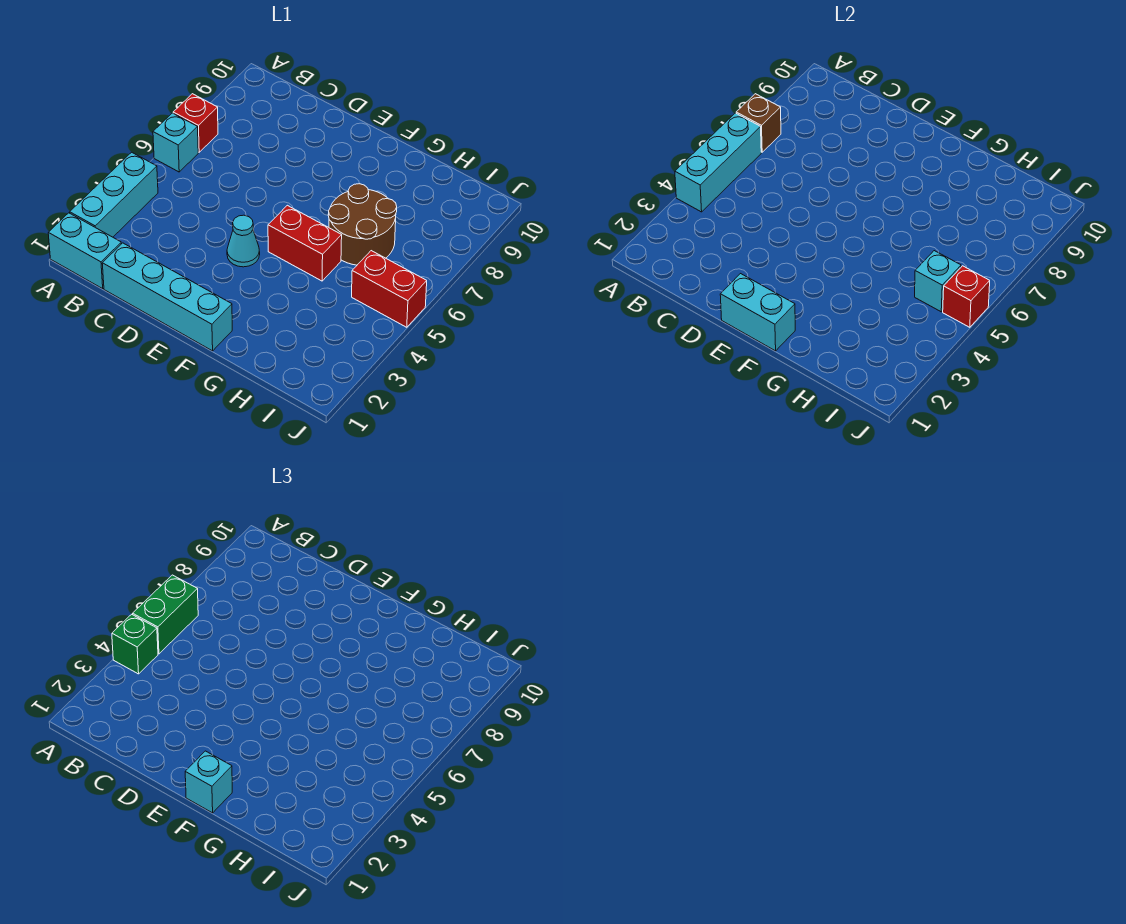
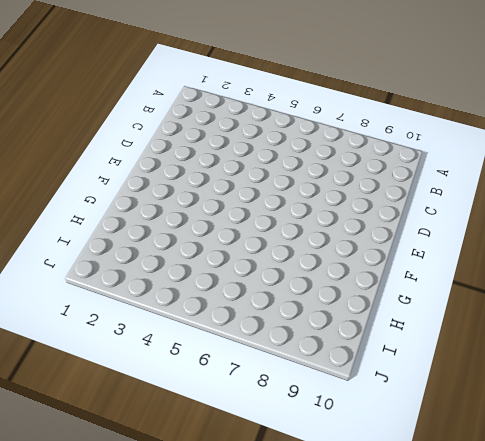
none -> cyan brick A1:B1 level 1
none -> cyan brick A2:A4 level 1
none -> cyan brick A6 level 1

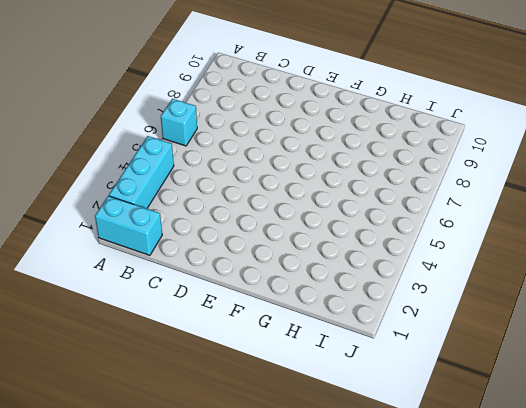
none -> red brick A7 level 1
none -> cyan brick C1:F1 level 1
none -> cyan cone E4 level 1

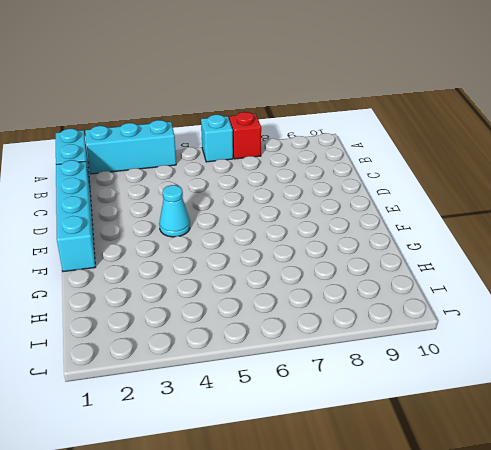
none -> red brick F5:G5 level 1
none -> brown round brick G6:H7 level 1
none -> red brick I5:J5 level 1

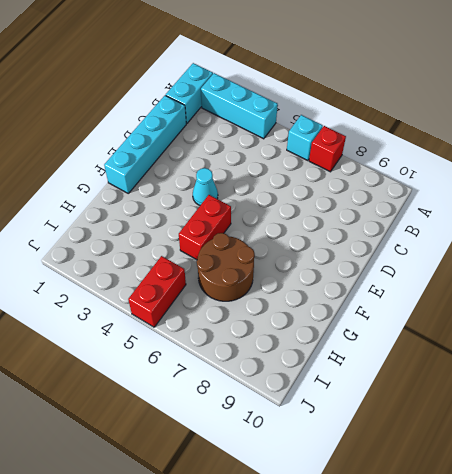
none -> cyan brick A4:A6 level 2
none -> brown brick A7 level 2
none -> cyan brick E1:F1 level 2

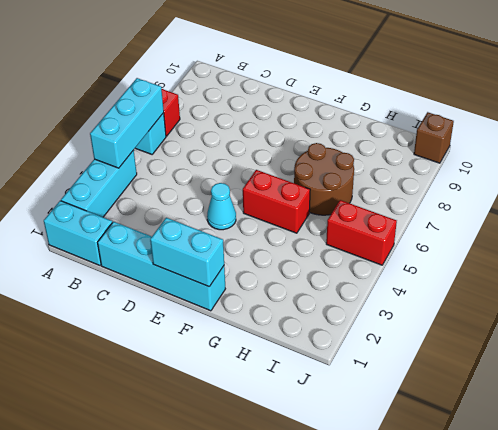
brown brick J10 level 1 -> brown brick A7 level 2
none -> cyan brick I5 level 2
none -> red brick J5 level 2
none -> green brick A4 level 3

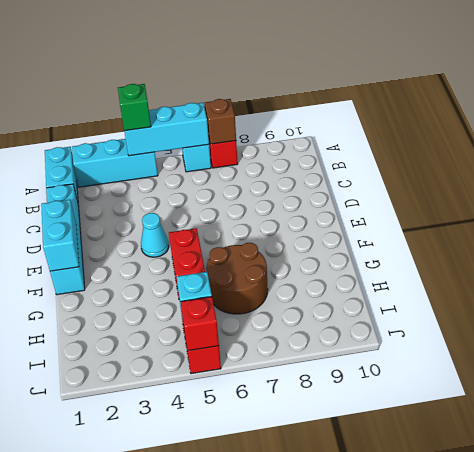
none -> green brick A5:A6 level 3
none -> cyan brick F1 level 3

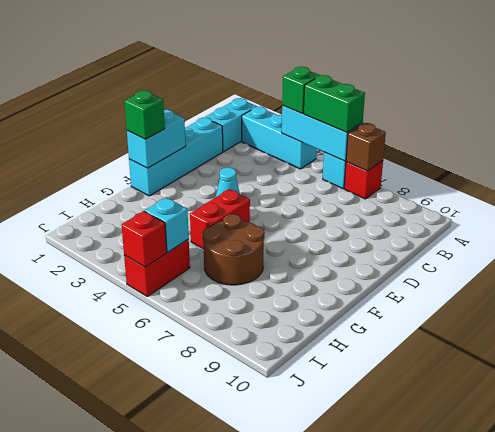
green brick F1 level 3 -> cyan brick F1 level 3

